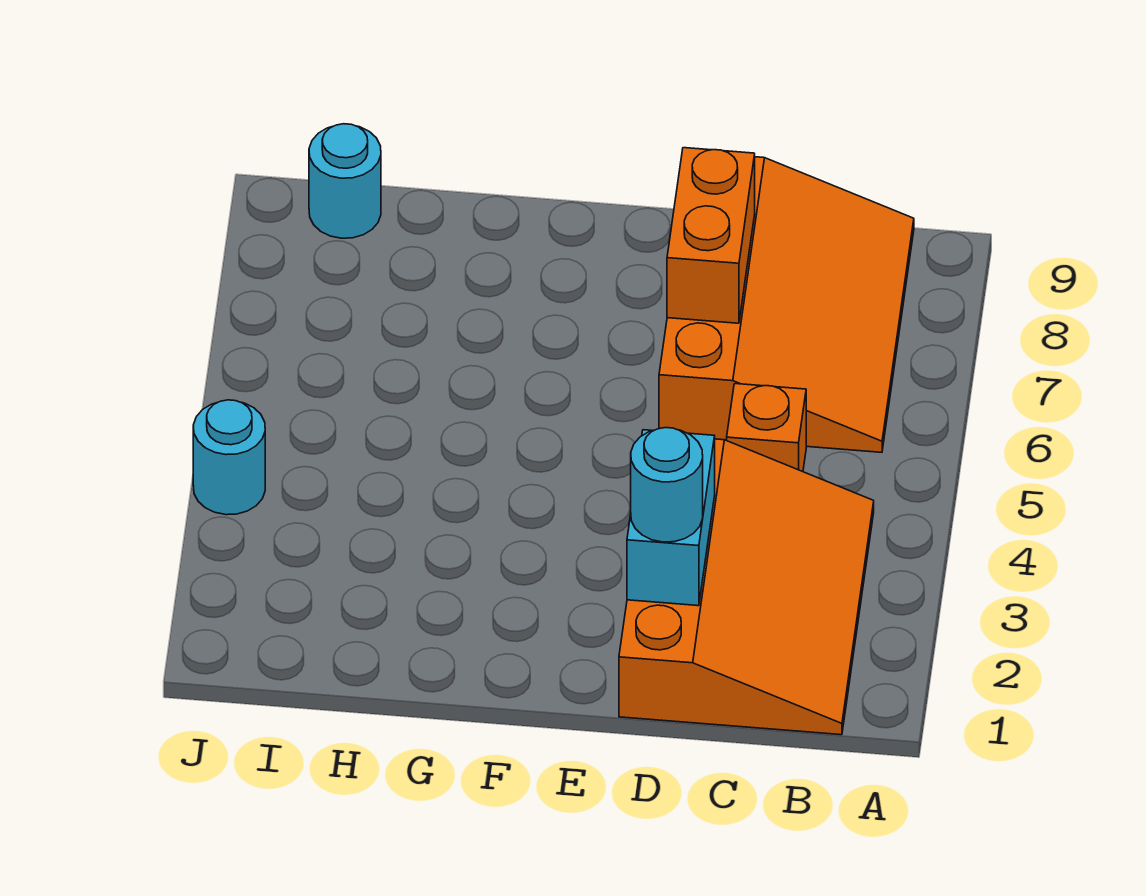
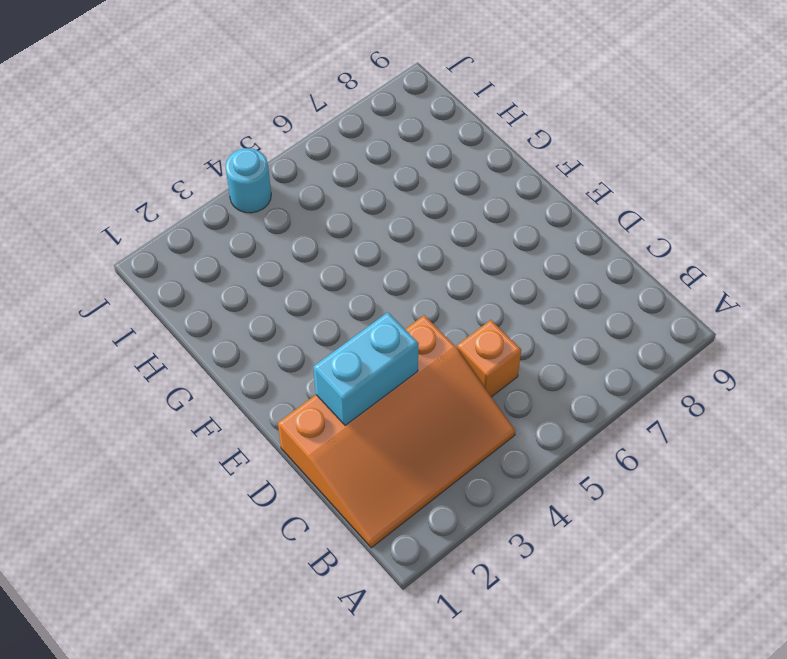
none -> orange slope B6:D9 level 1 top D
none -> cyan round brick I9 level 1

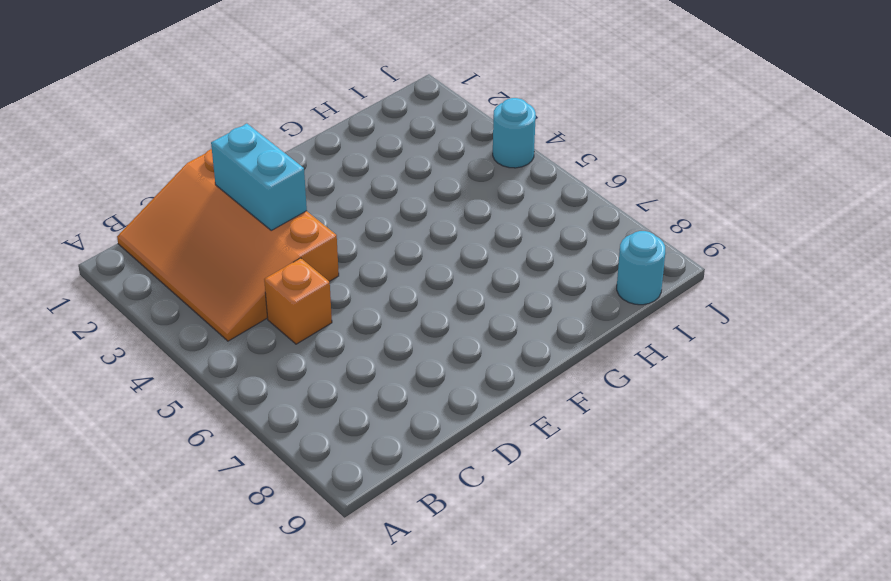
none -> orange slope B6:D9 level 1 top D
none -> orange brick D7:D8 level 2

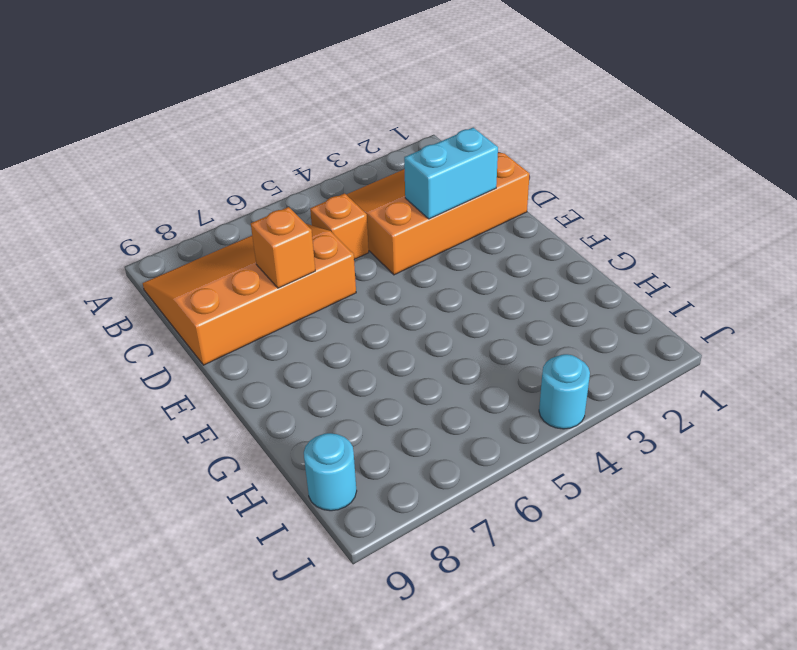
orange brick D7 level 2 -> orange brick D7:D8 level 2
none -> cyan round brick D2 level 3

